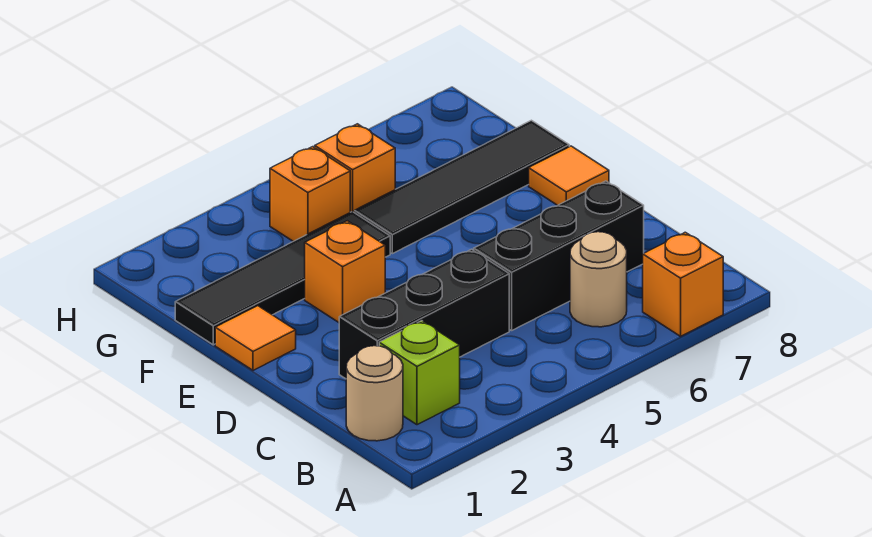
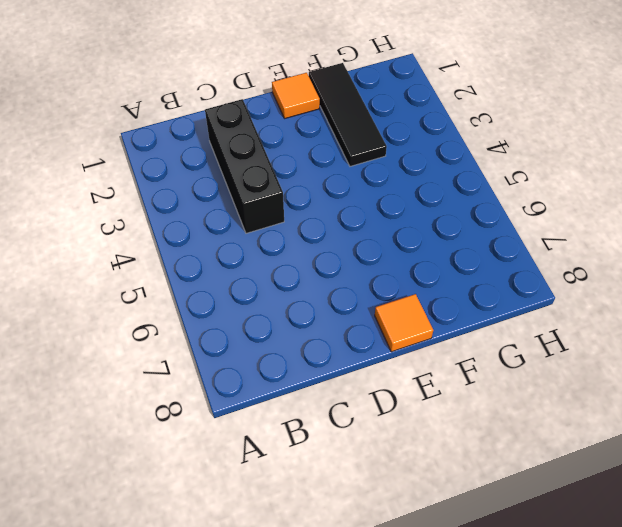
black tile F1:F3 level 1 -> black tile F1:F4 level 1
none -> orange brick A7 level 1
none -> tan round brick B1 level 1
none -> lime brick B2 level 1

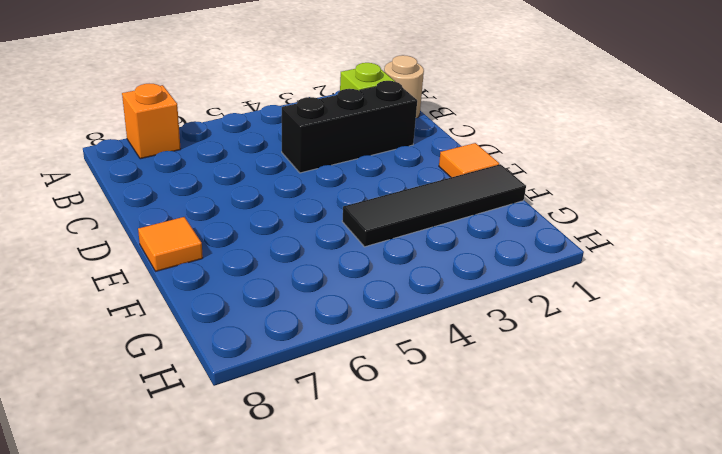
none -> tan round brick B6 level 1
none -> black brick C5:C7 level 1
none -> orange brick E3 level 1

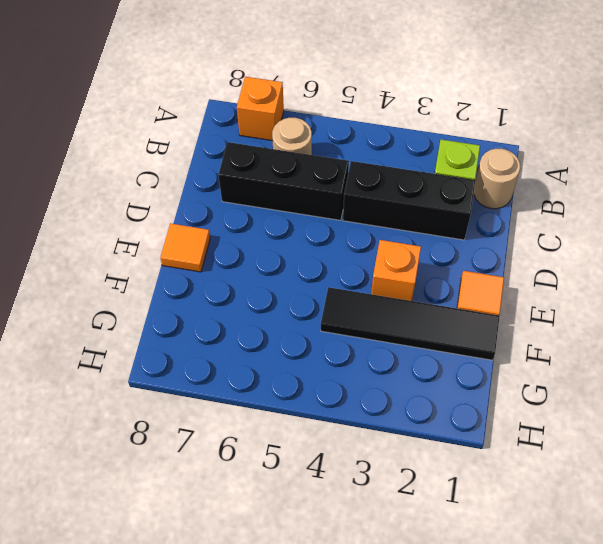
none -> black tile F5:F8 level 1
none -> orange brick G4 level 1
none -> orange brick G5 level 1

